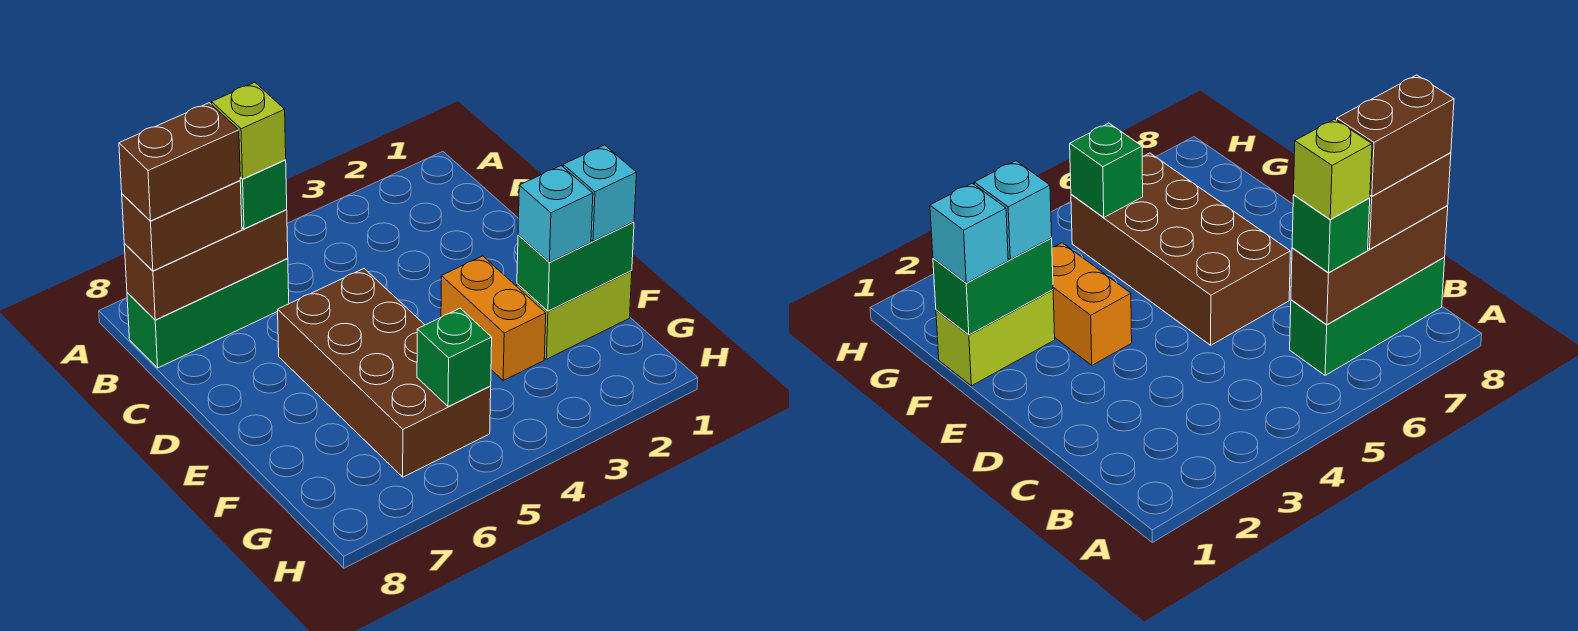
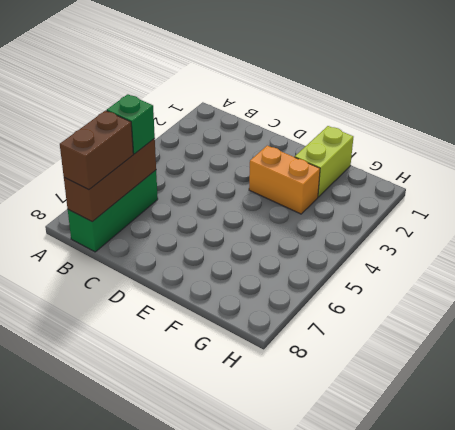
none -> brown brick D5:G6 level 1
none -> green brick F1:F2 level 2
none -> green brick G5 level 2

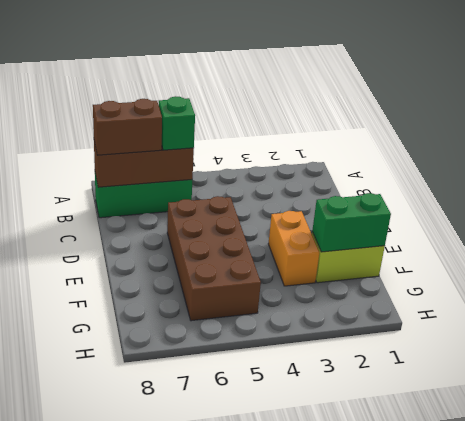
none -> green brick G5 level 2
none -> cyan brick F1 level 3
none -> cyan brick F2 level 3

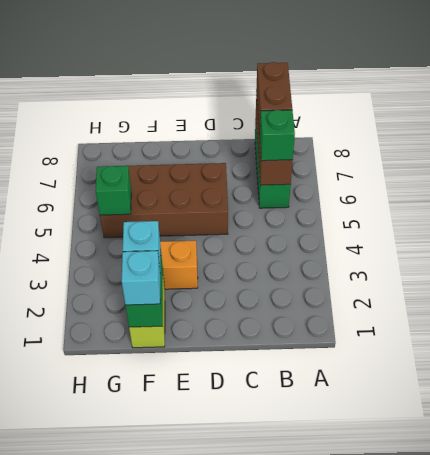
none -> lime brick B6 level 4
none -> brown brick B7:B8 level 4

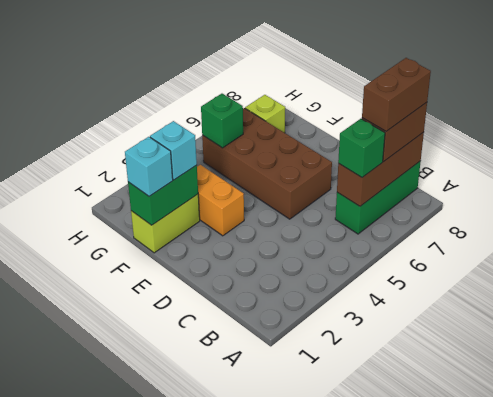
lime brick G7 level 1 -> lime brick B6 level 4

